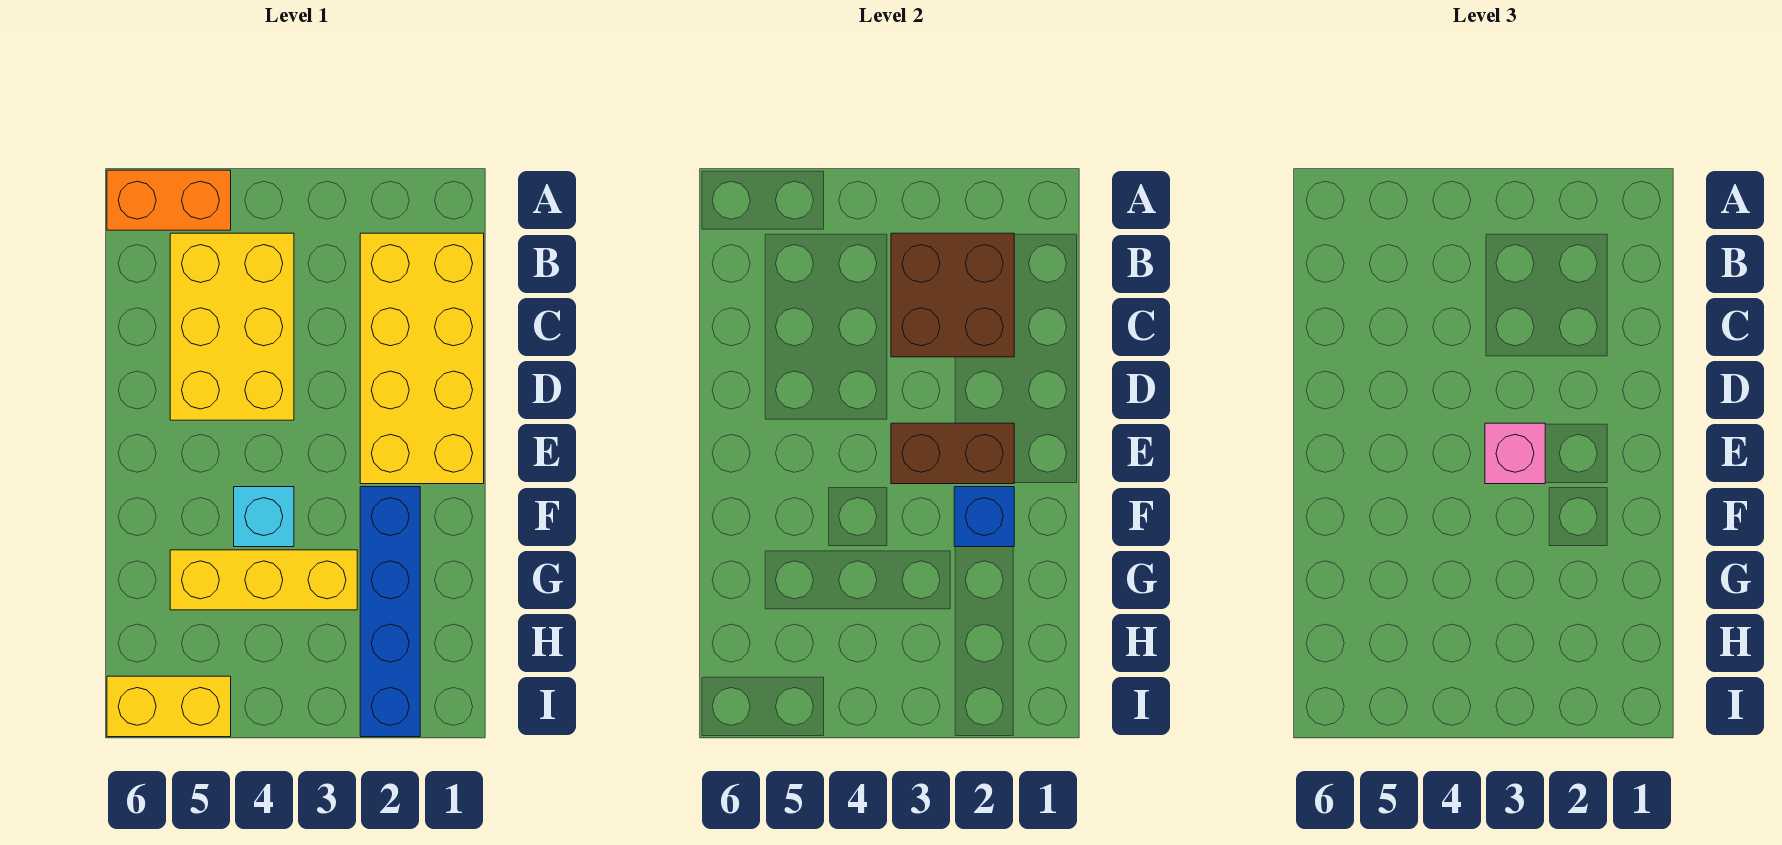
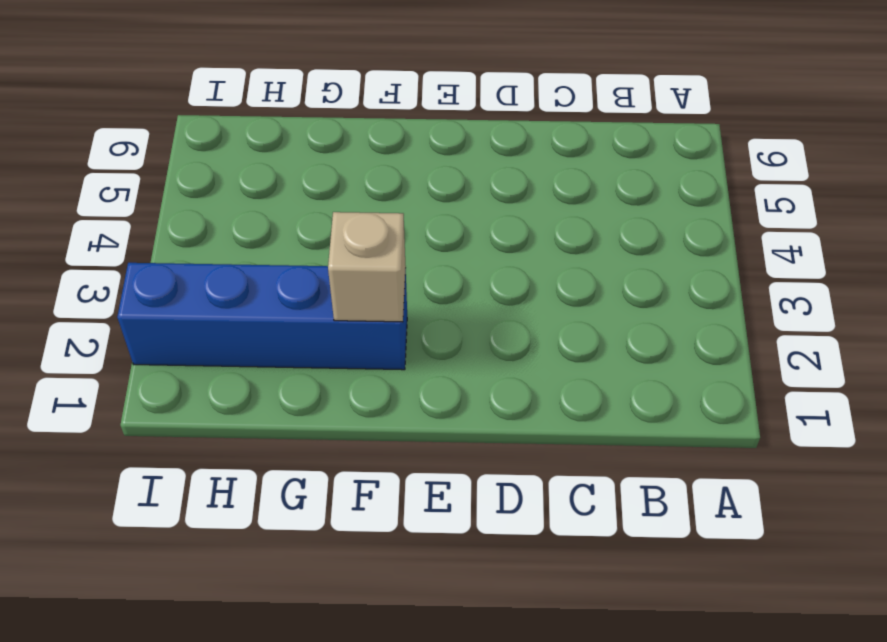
tan brick F2 level 2 -> blue brick F2 level 2
none -> orange brick A5:A6 level 1
none -> yellow brick B1:E2 level 1

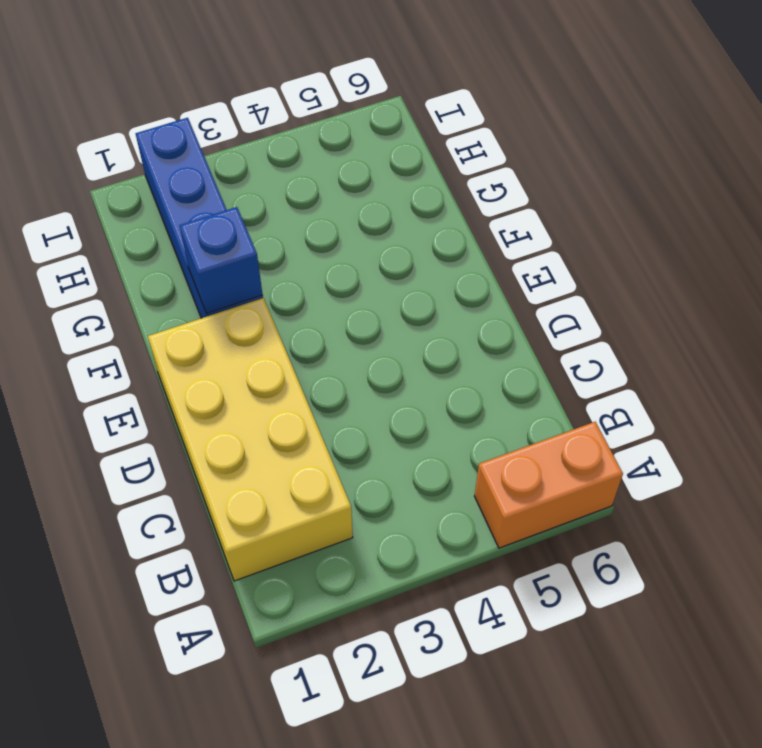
none -> yellow brick B4:D5 level 1
none -> cyan brick F4 level 1

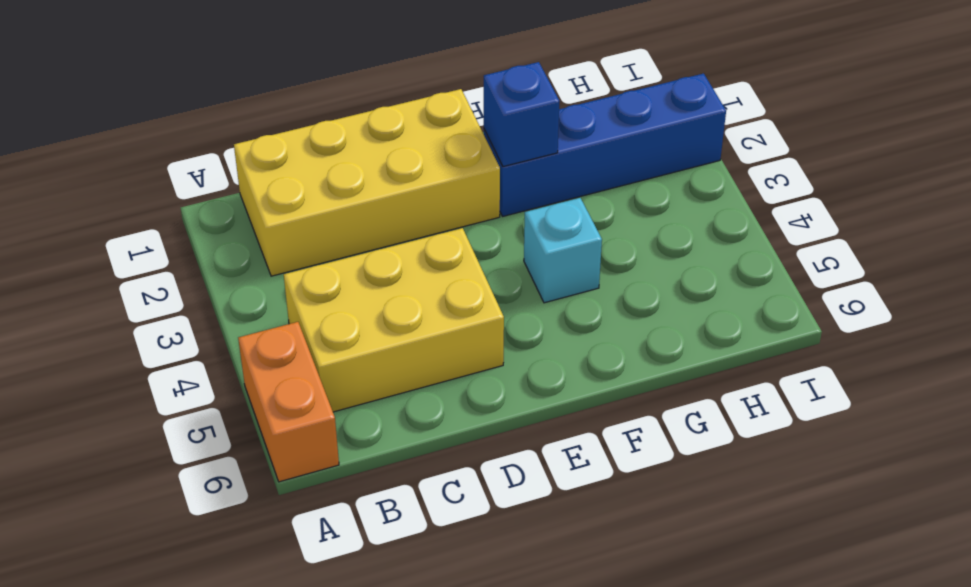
none -> yellow brick G3:G5 level 1
none -> yellow brick I5:I6 level 1

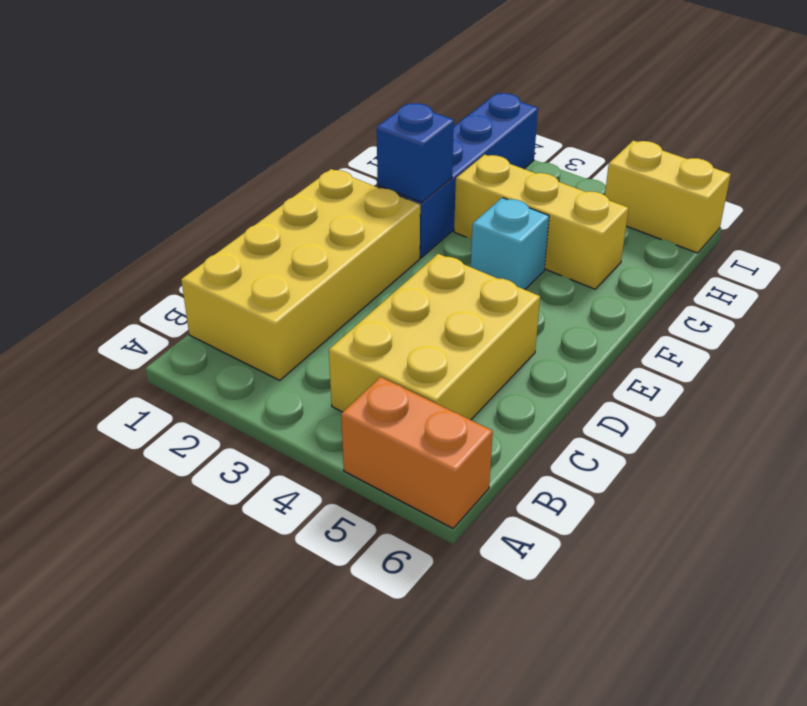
none -> brown brick B2:C3 level 2
none -> brown brick E2:E3 level 2

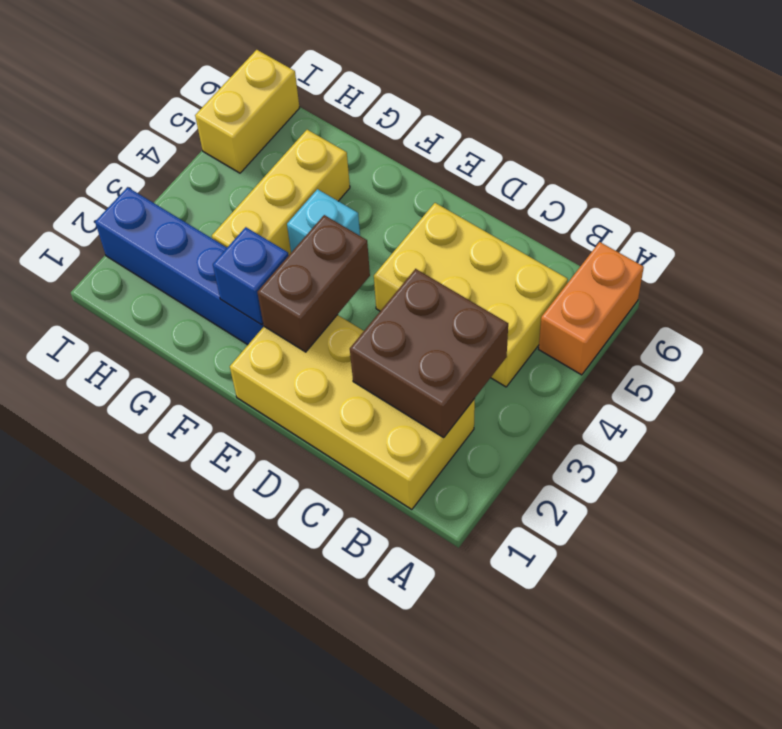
none -> pink brick E3 level 3

